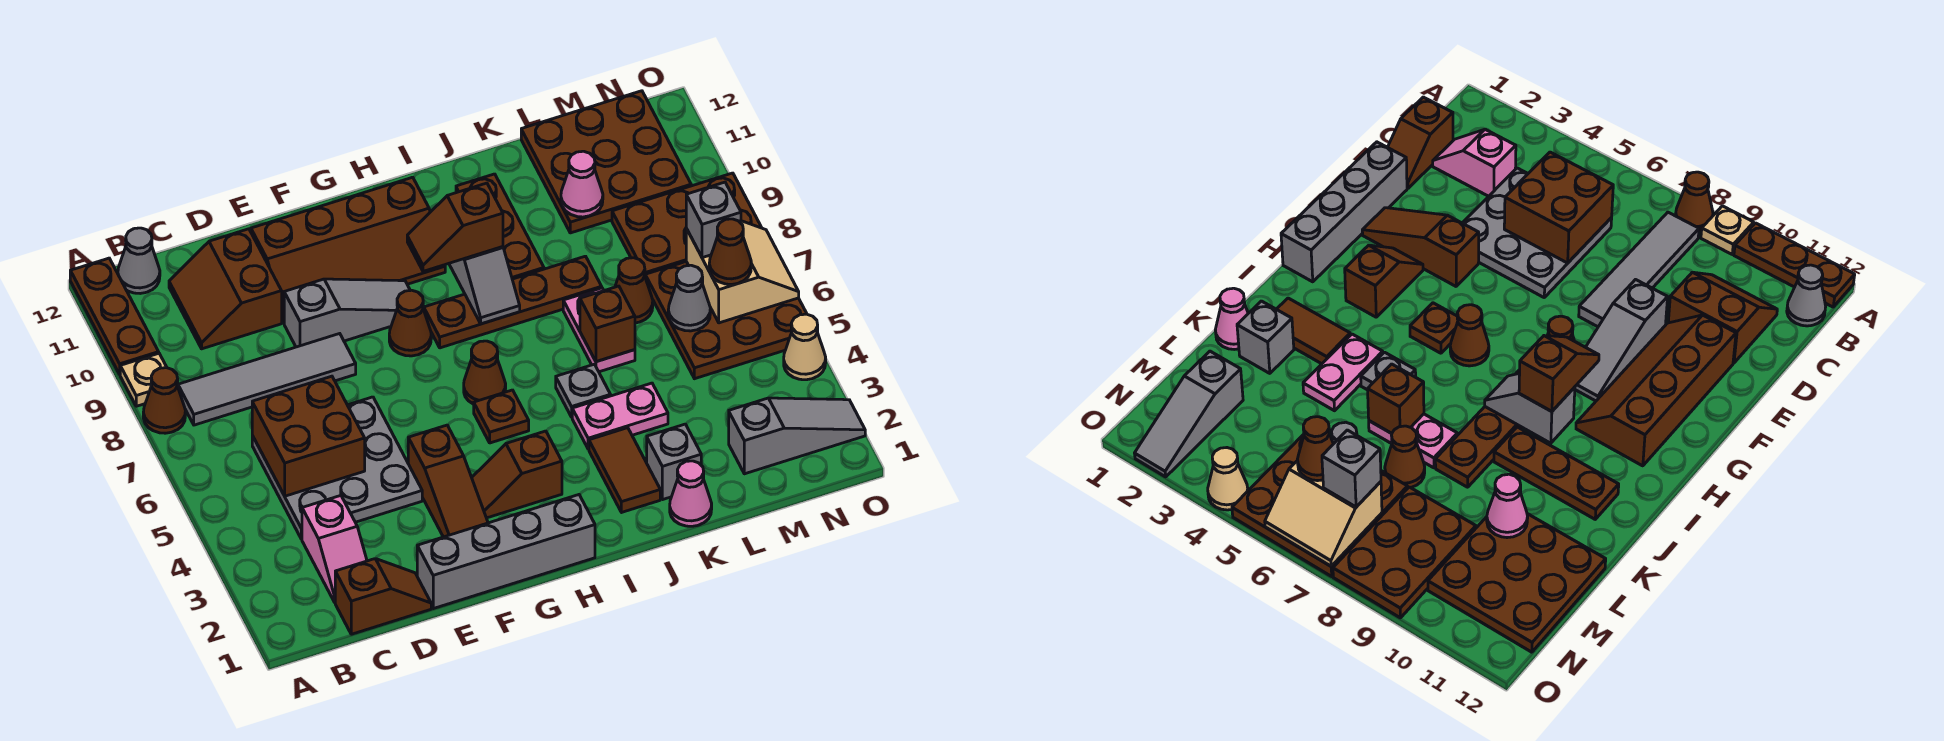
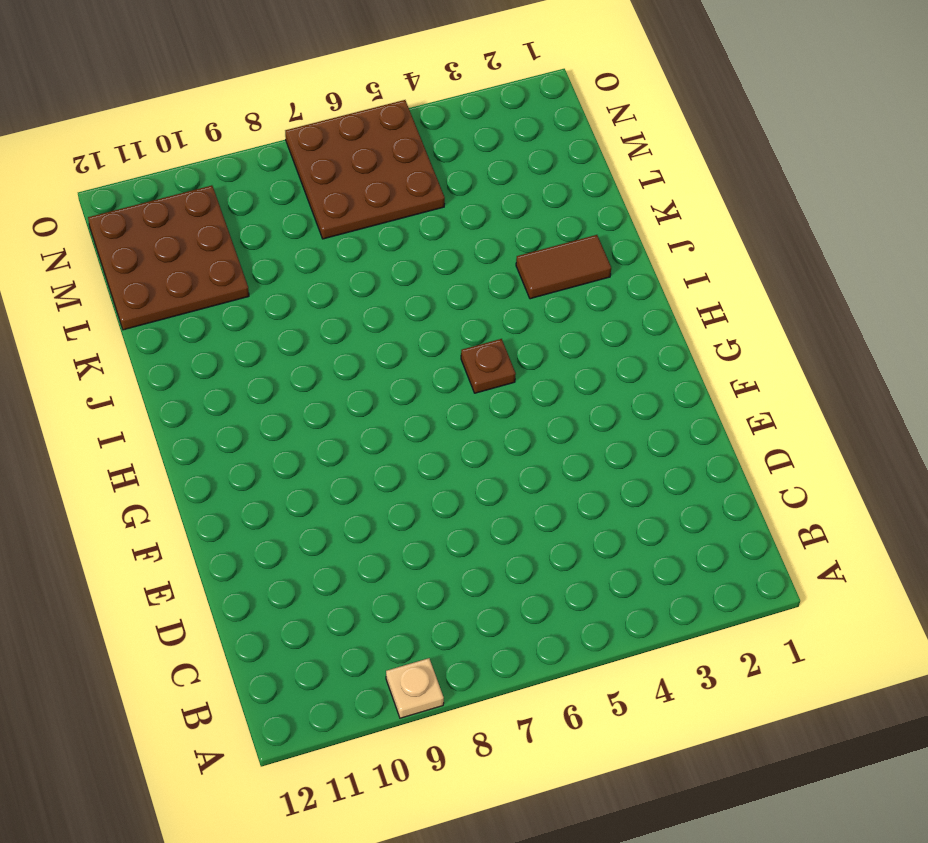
none -> brown cone A8 level 1
none -> brown plate A10:A12 level 1
none -> grey tile B8:E8 level 1
none -> grey cone B12 level 1

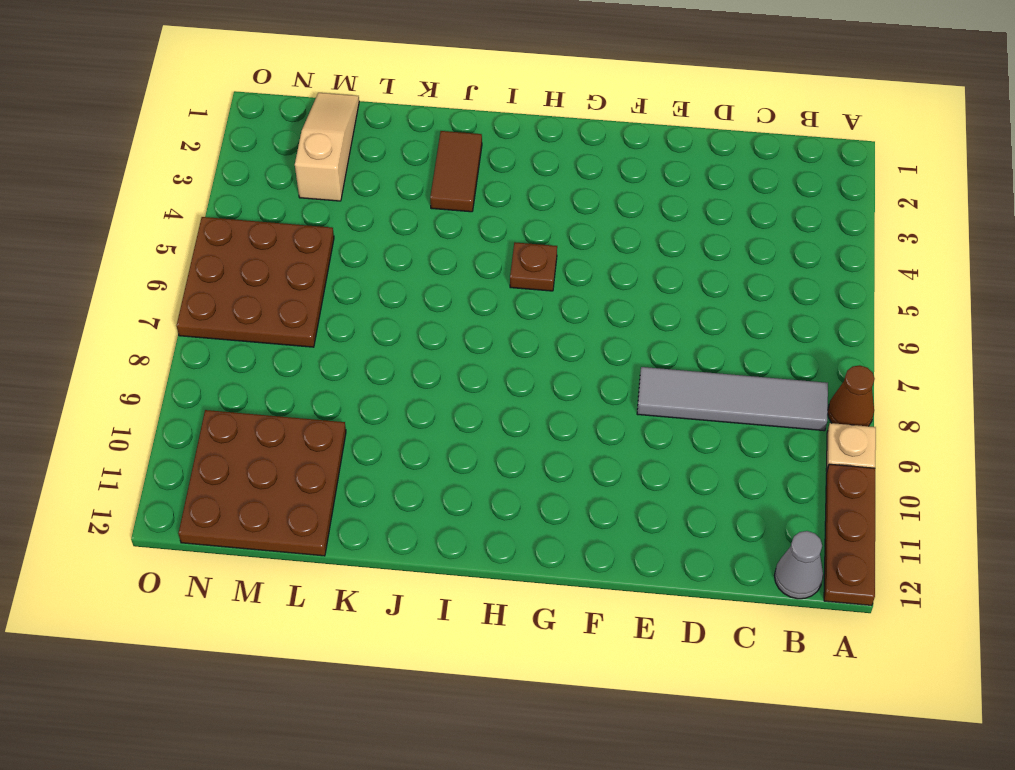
tan slope M1:M3 level 1 top 3 -> grey slope M2:O2 level 1 top M
none -> brown slope C1:D1 level 1 top C
none -> pink slope C2:C3 level 1 top 3
none -> grey plate C4:E6 level 1
none -> brown slope C10:D11 level 1 top D

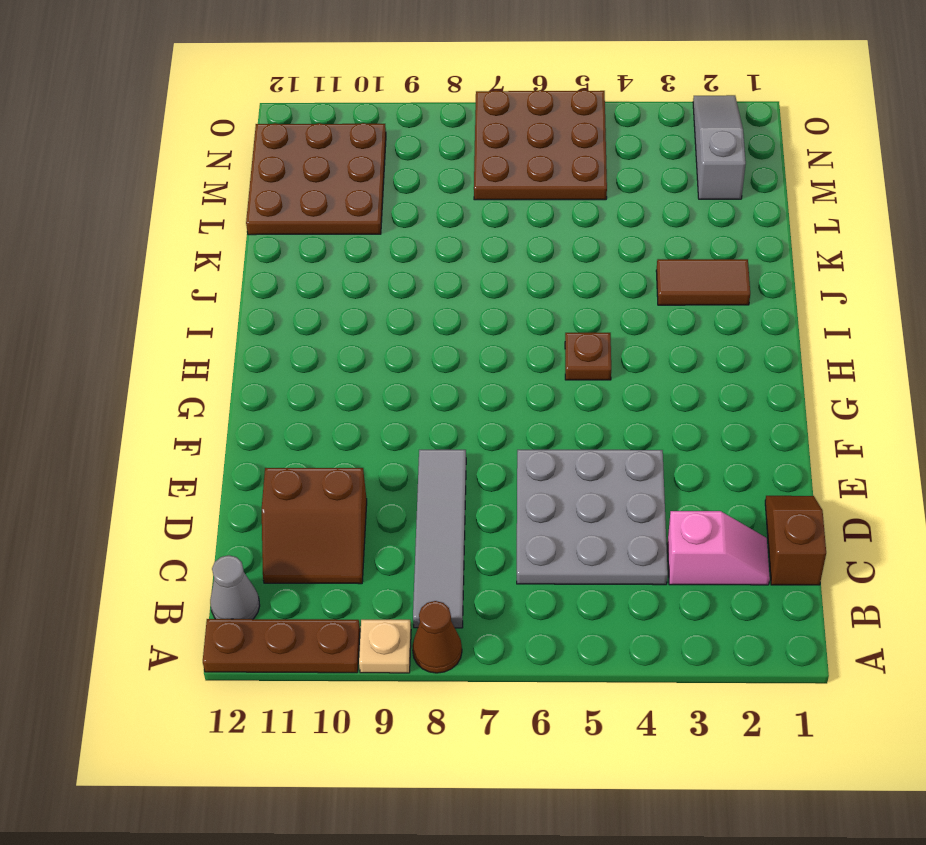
none -> grey brick E1:H1 level 1
none -> grey slope E9:G9 level 1 top E
none -> brown slope E10:H11 level 1 top 11
none -> brown slope F2:F4 level 1 top 4

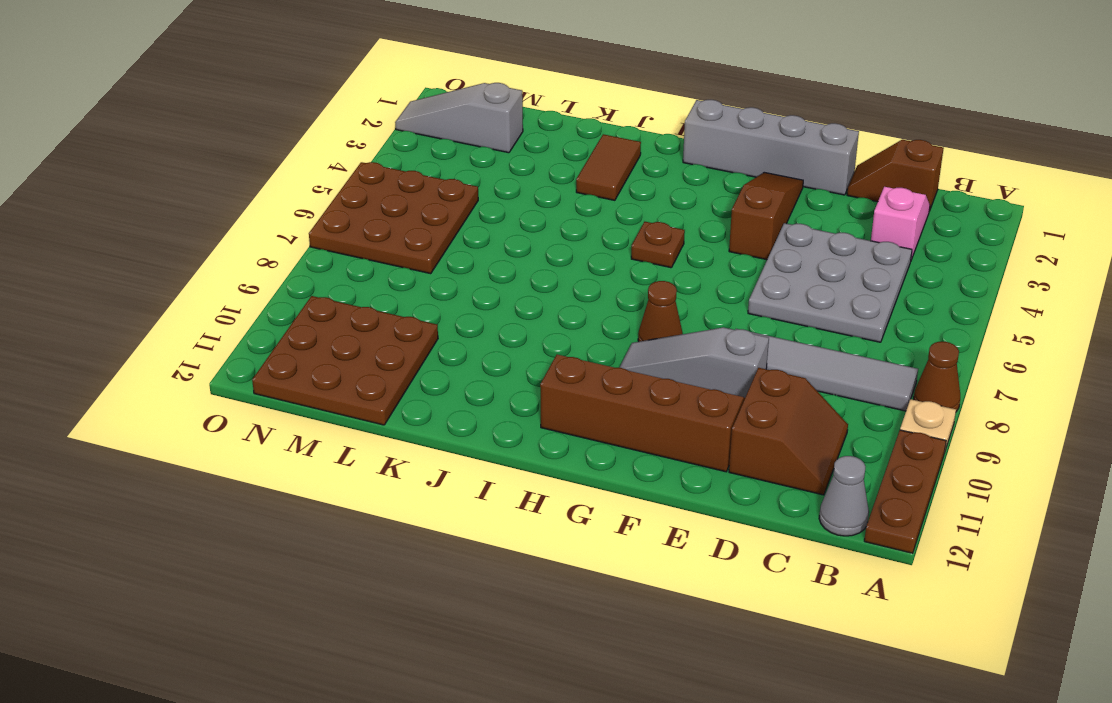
none -> brown slope G3:H3 level 1 top H
none -> brown cone H6 level 1
none -> brown plate H8:K8 level 1
none -> pink plate J4:K4 level 1

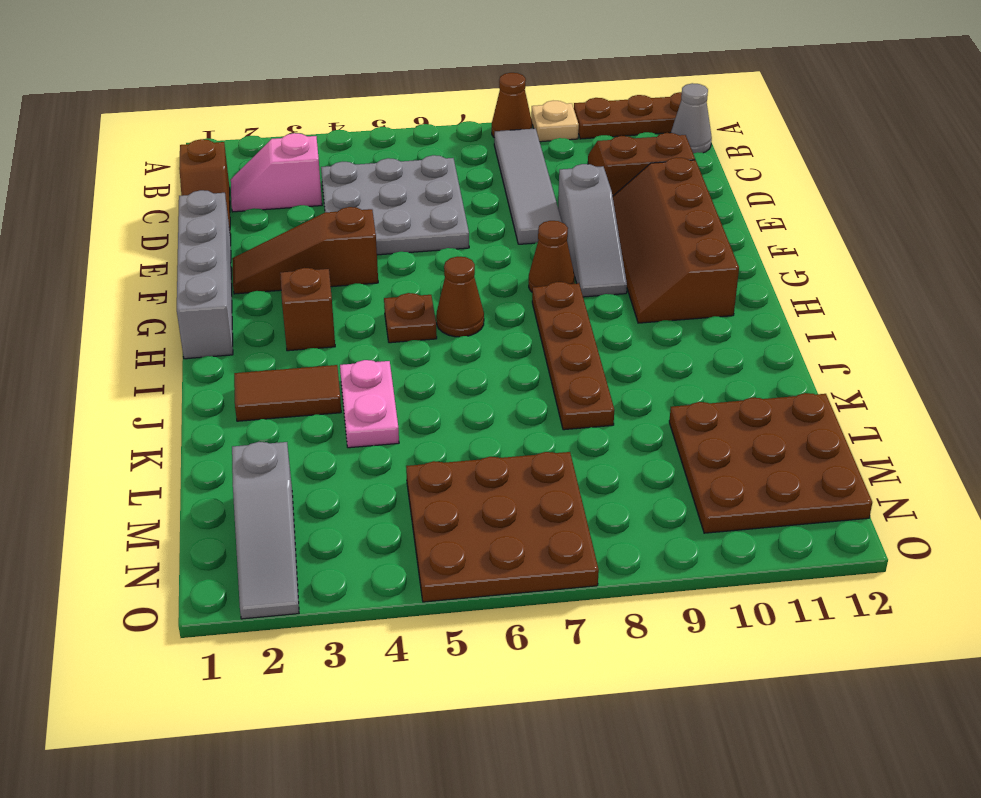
none -> grey plate J5 level 1
none -> brown plate J9:J11 level 1
none -> pink cone K1 level 1
none -> grey brick K2 level 1

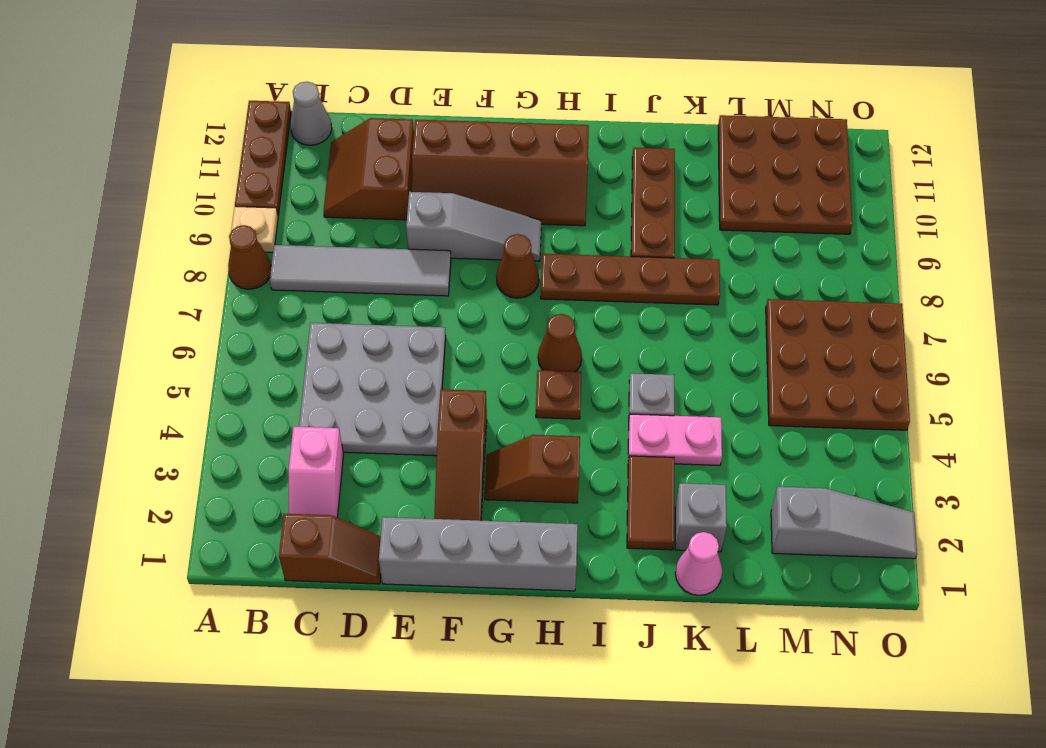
none -> pink plate K6:K7 level 1
none -> brown cone L7 level 1
none -> brown plate M8:O9 level 1
none -> tan cone O4 level 1

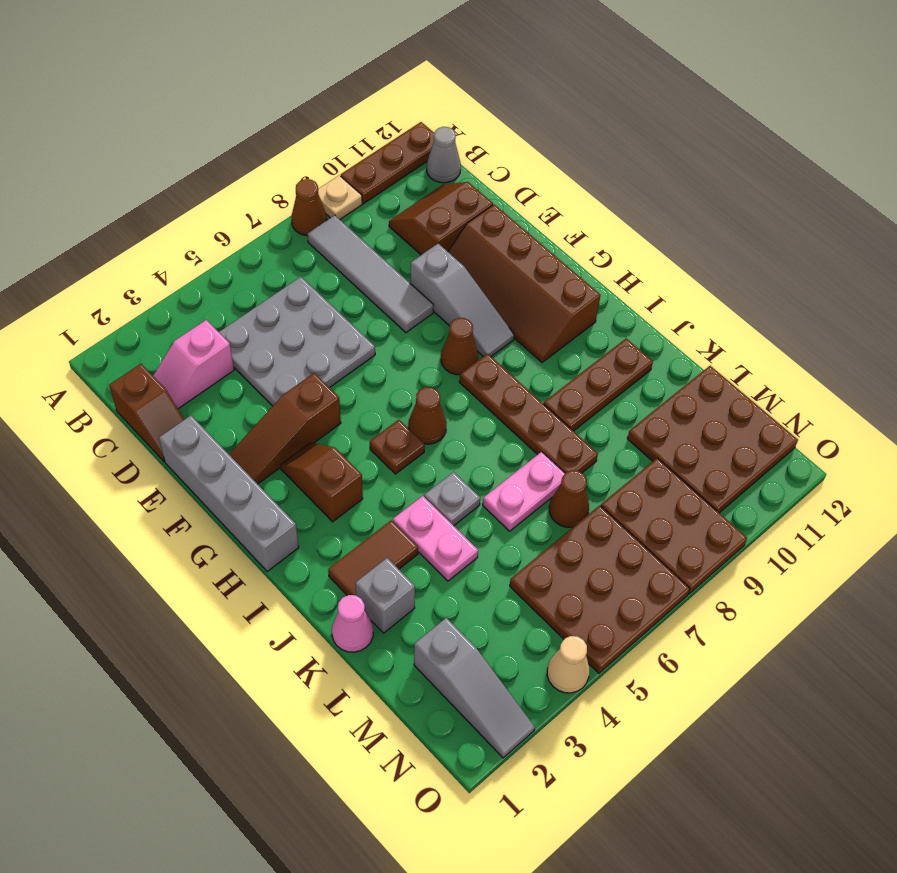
none -> brown brick C5:D6 level 2
none -> grey slope I8:I9 level 2 top 9
none -> brown brick K6 level 2
none -> pink cone L10 level 2

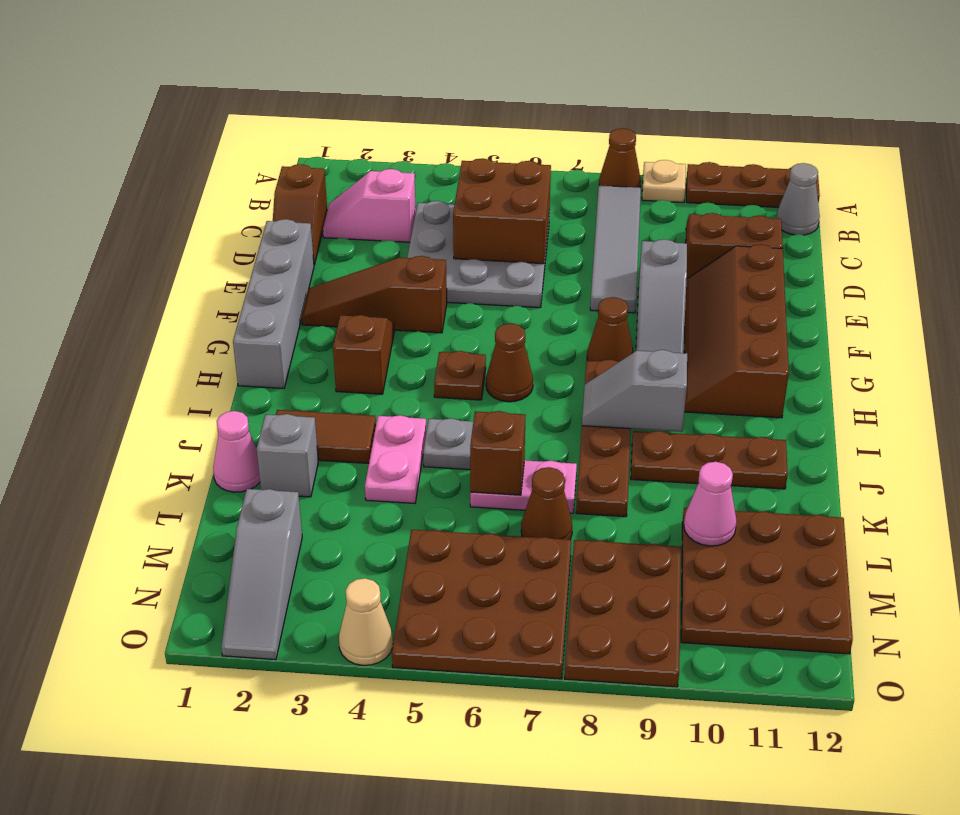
none -> grey cone M6 level 2
none -> tan slope N6:O7 level 2 top N
none -> brown slope H9:I9 level 3 top I
none -> brown cone N6 level 3

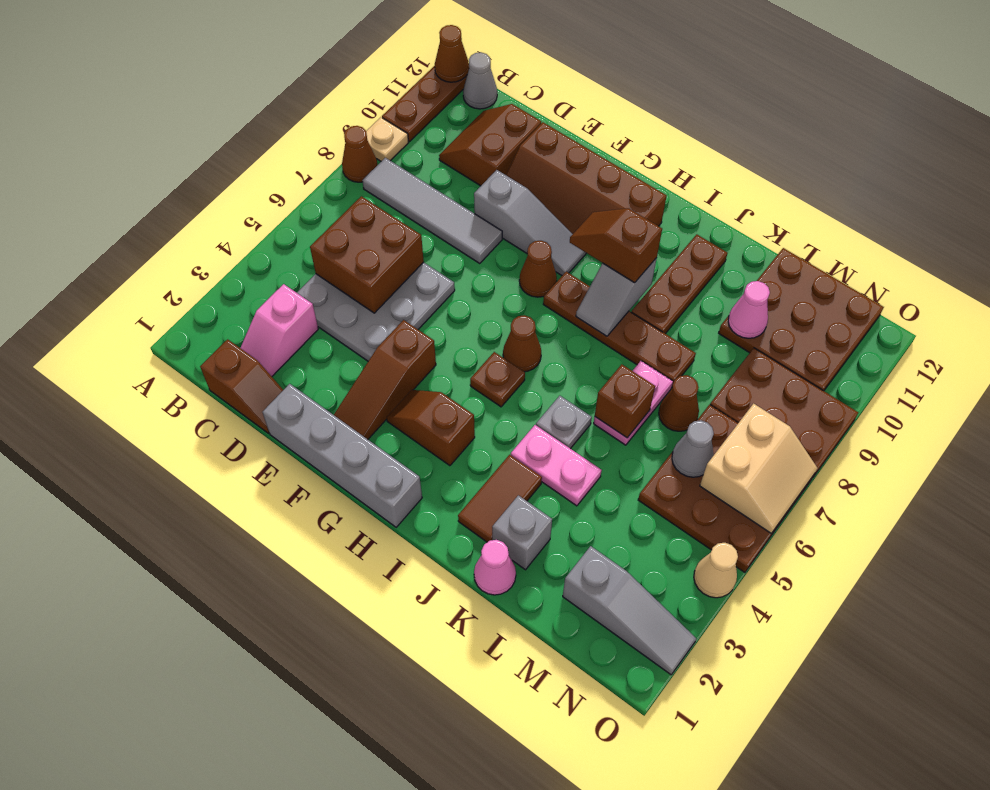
brown cone A12 level 2 -> brown cone N6 level 3
none -> grey brick N7 level 3

